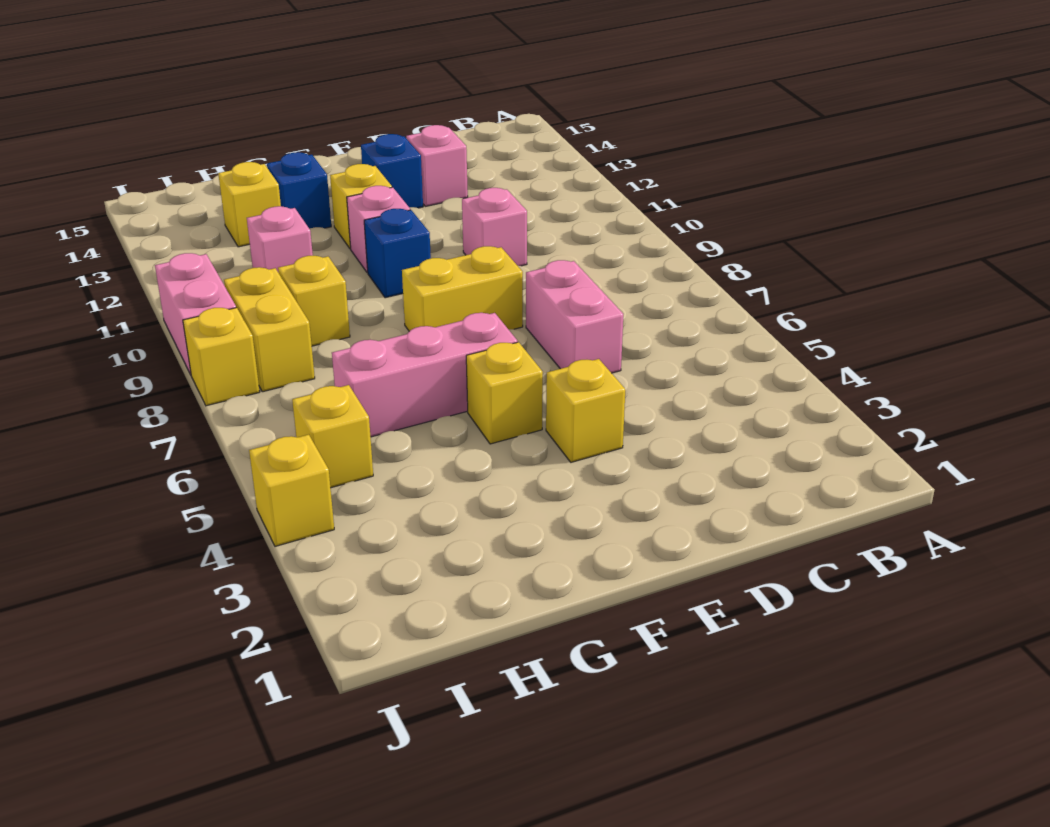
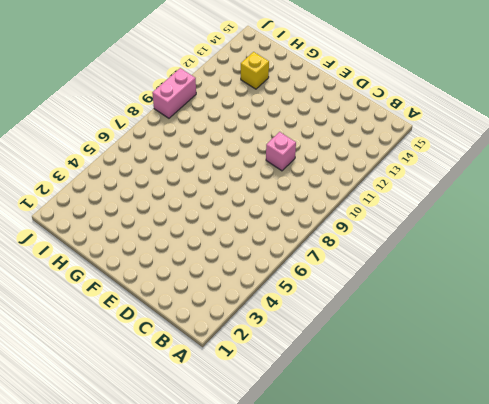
none -> pink brick D6:D7 level 1
none -> pink brick D13 level 1
none -> yellow brick E4 level 1

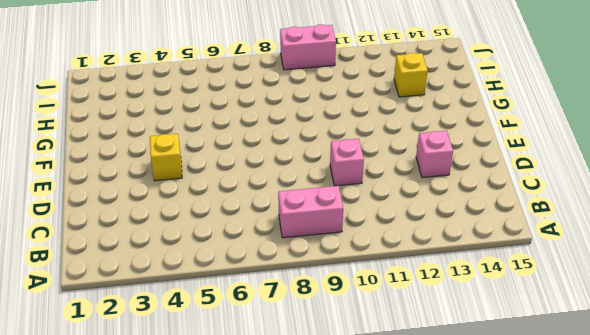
pink brick B8:B9 level 1 -> pink brick D6:D7 level 1
none -> yellow brick E8:F8 level 1
none -> blue brick E13 level 1
none -> yellow brick F5 level 1

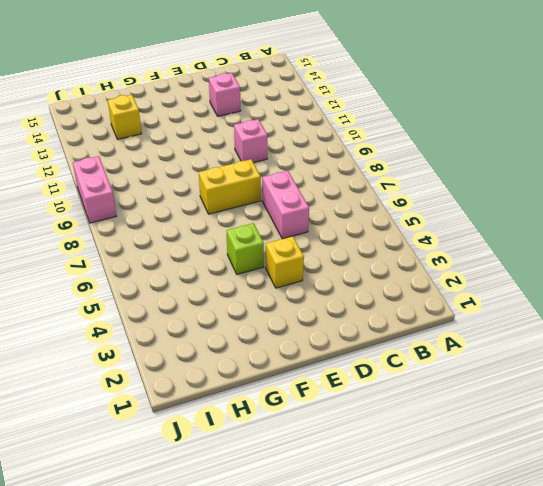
lime brick F5 level 1 -> yellow brick F5 level 1
none -> blue brick E13 level 1
none -> pink brick F6:H6 level 1
none -> blue brick F10 level 1

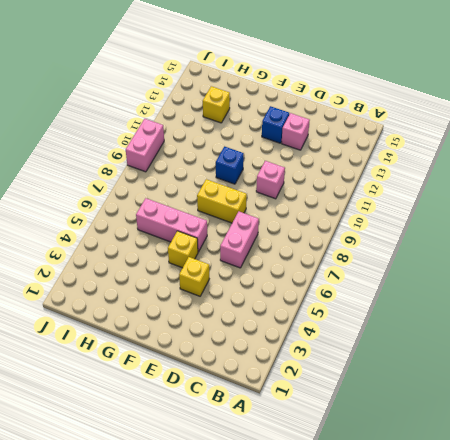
none -> pink brick F11 level 1
none -> yellow brick F12 level 1
none -> blue brick G13 level 1

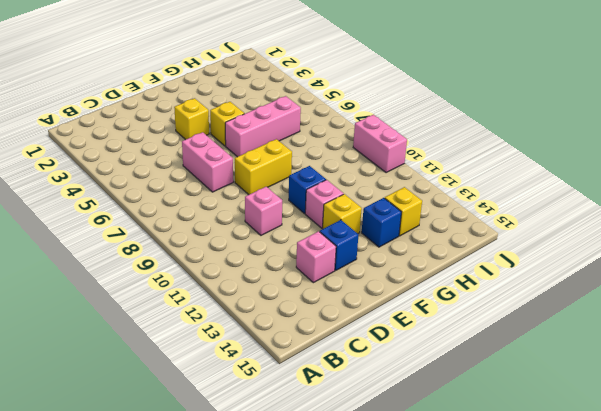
none -> yellow brick H9 level 1
none -> pink brick H11 level 1
none -> yellow brick I5 level 1

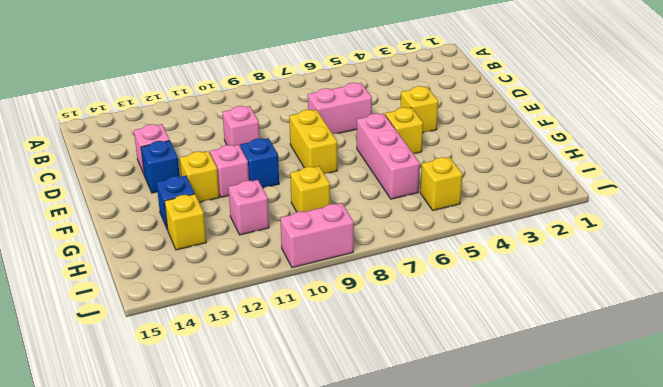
none -> yellow brick I8:I9 level 1
none -> yellow brick J4 level 1
none -> yellow brick J8 level 1

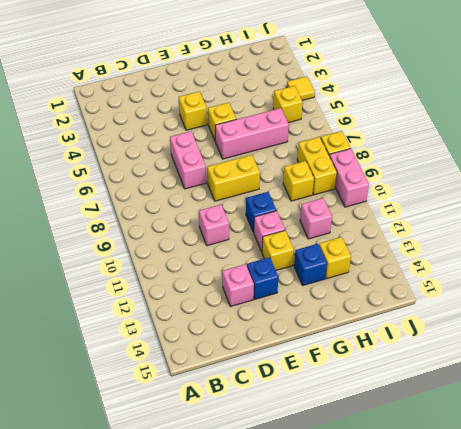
yellow tile J4 level 1 -> yellow brick J4 level 1

